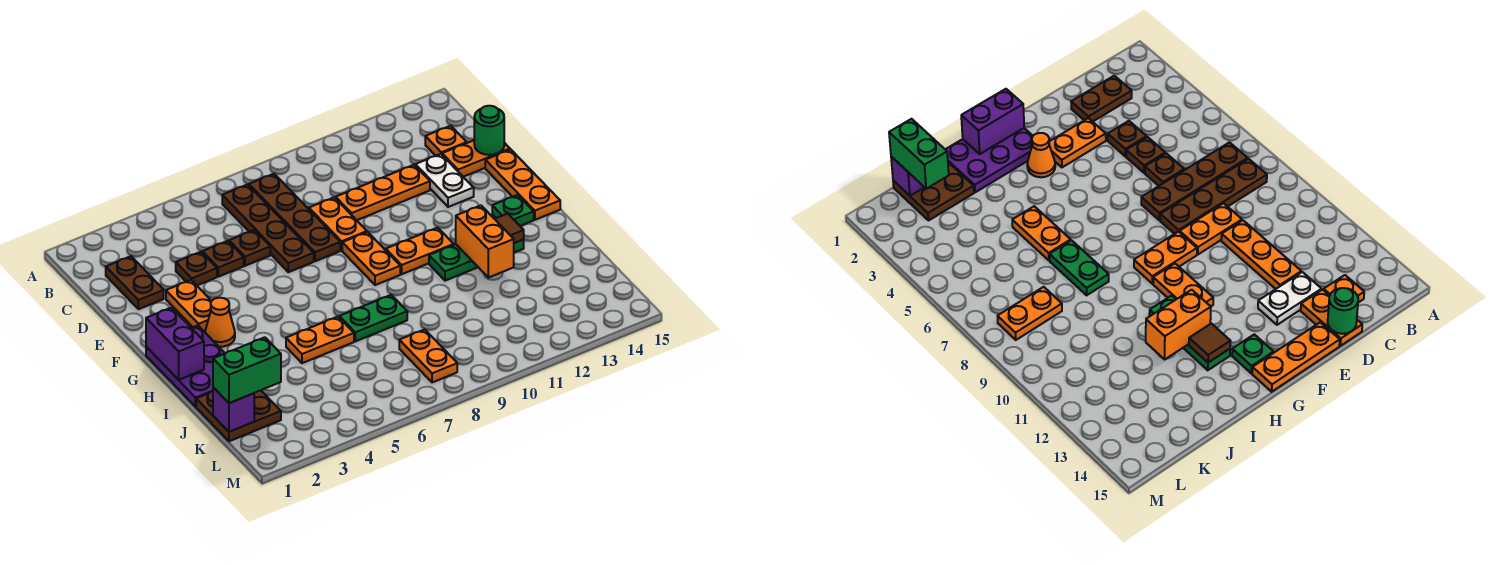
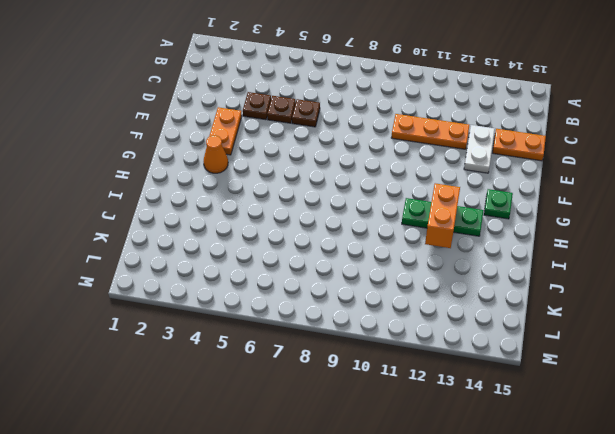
none -> brown plate B7:E7 level 1
none -> brown plate B8:E8 level 1
none -> brown plate C2:D2 level 1

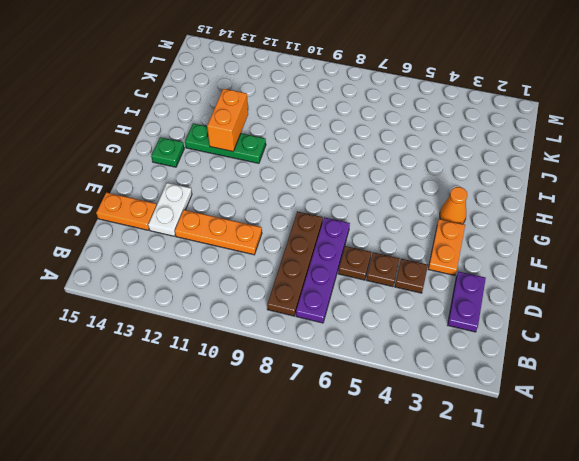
purple plate B7:E7 level 1 -> brown plate B7:E7 level 1
purple plate C2:D2 level 1 -> brown plate C2:D2 level 1
none -> orange plate C14 level 1
none -> orange plate D9:E9 level 1
none -> orange plate E15:G15 level 1

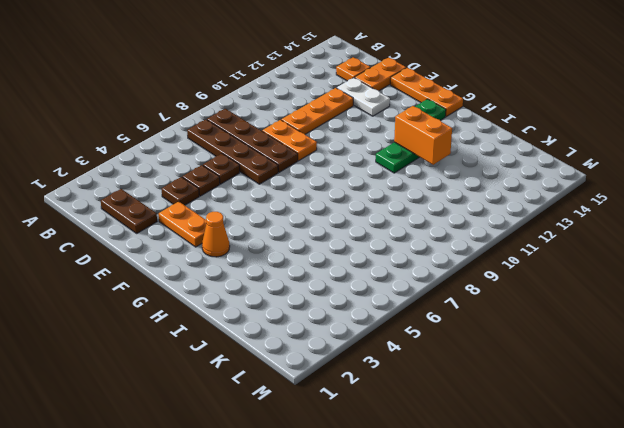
none -> orange plate F9:G9 level 1
none -> purple plate G1:I2 level 1
none -> orange plate G10:G11 level 1

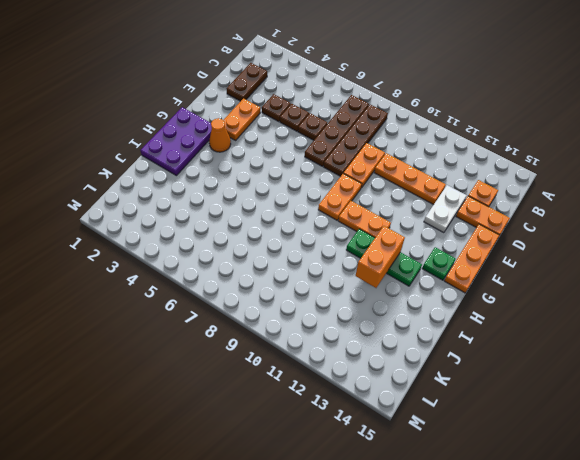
none -> orange plate I5:I6 level 1
none -> green plate I7:I8 level 1
none -> brown plate J1:K2 level 1

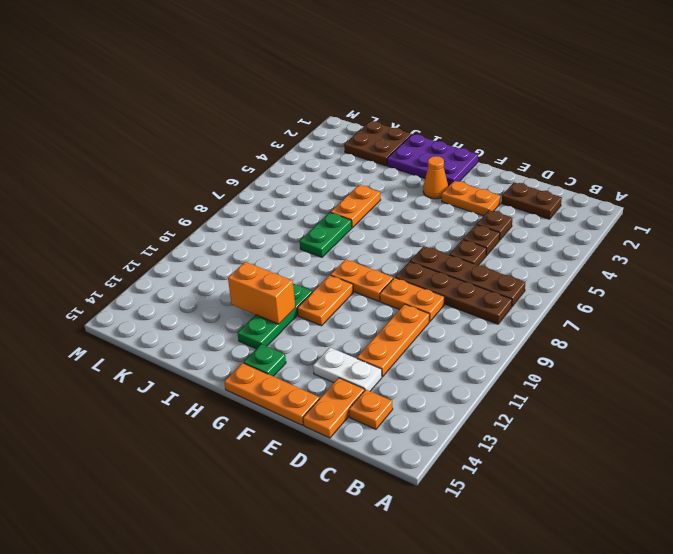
none -> orange plate K8:L8 level 1
none -> green round brick D15 level 2
none -> purple brick G1:H1 level 2

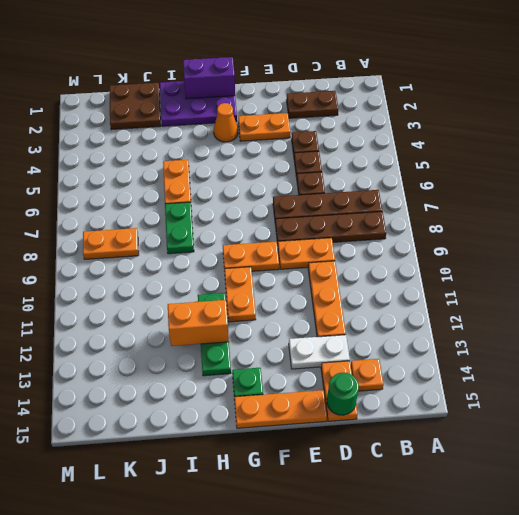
none -> brown tile H13 level 2
none -> purple brick K1 level 2
none -> green brick K1:K2 level 3

